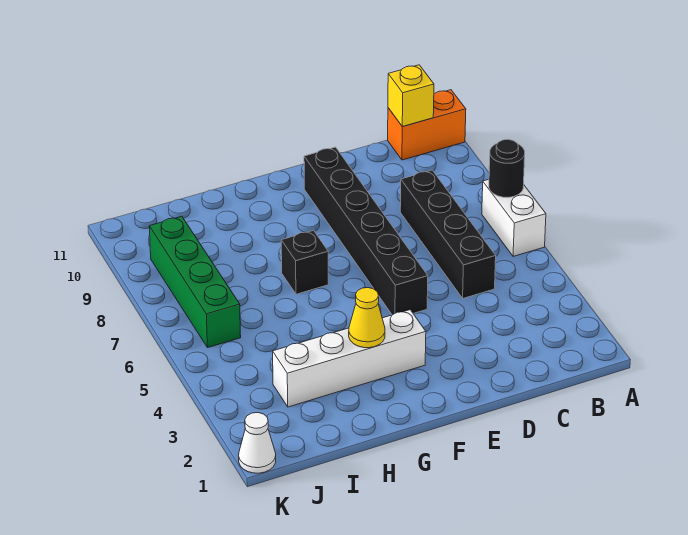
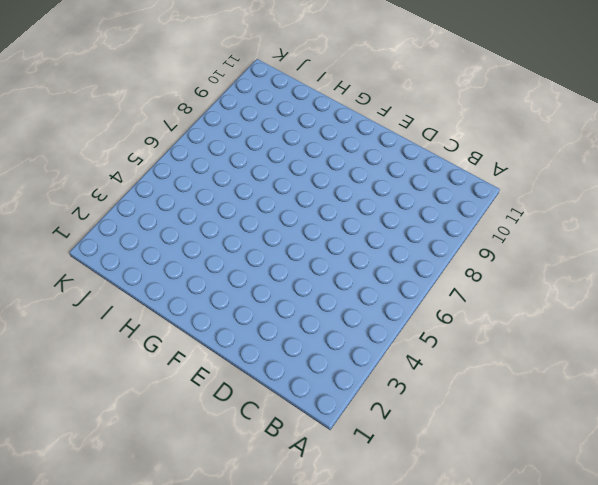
none -> white brick A6:A7 level 1
none -> orange brick A11:B11 level 1

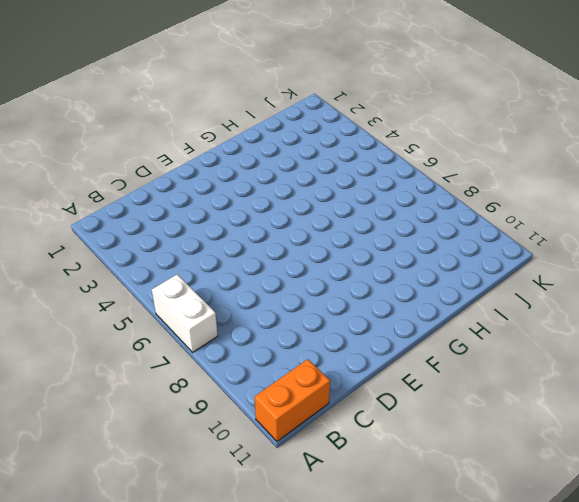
none -> black brick C5:C8 level 1
none -> black brick E5:E10 level 1

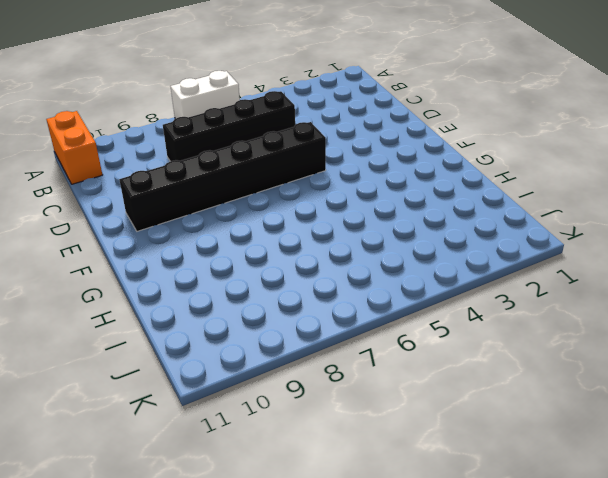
none -> white brick F3:I3 level 1
none -> black brick G7 level 1

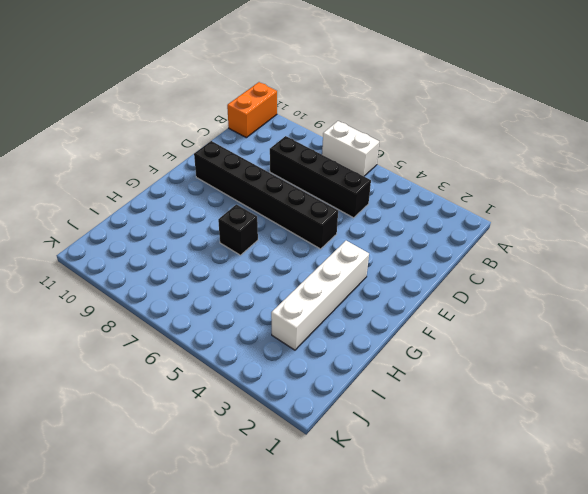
none -> green brick J6:J9 level 1
none -> white cone K1 level 1

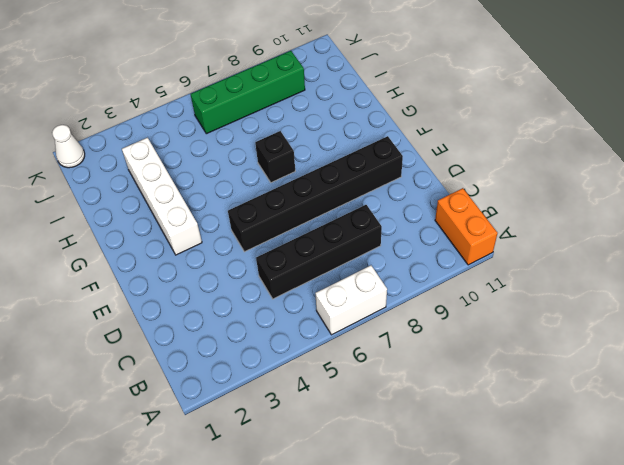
none -> black round brick A7 level 2
none -> yellow brick B11 level 2

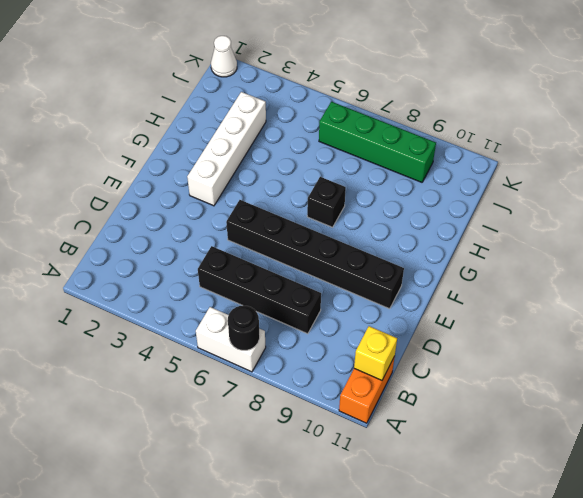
none -> yellow cone G3 level 2

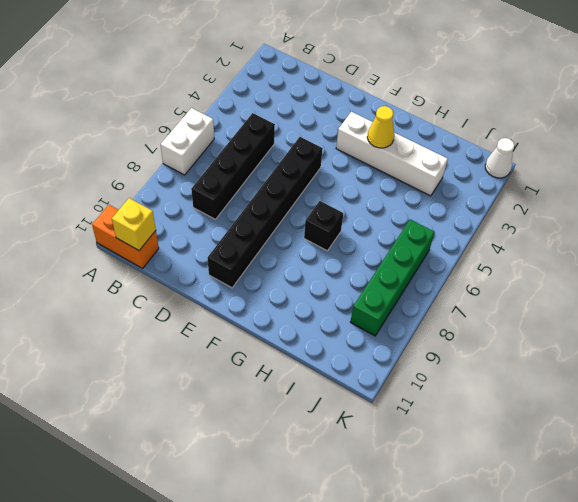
none -> black round brick A7 level 2

